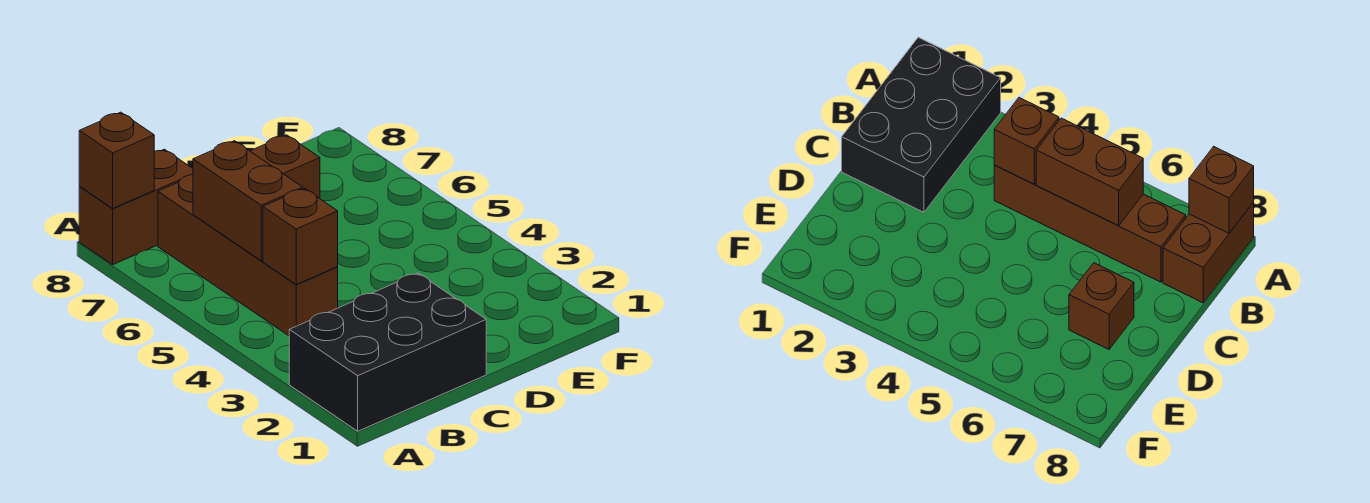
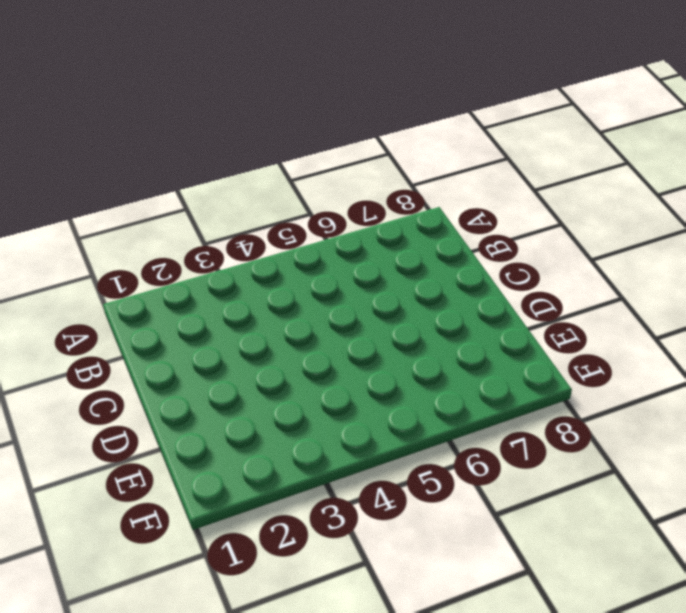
none -> black brick A1:C2 level 1
none -> brown brick A8:B8 level 1

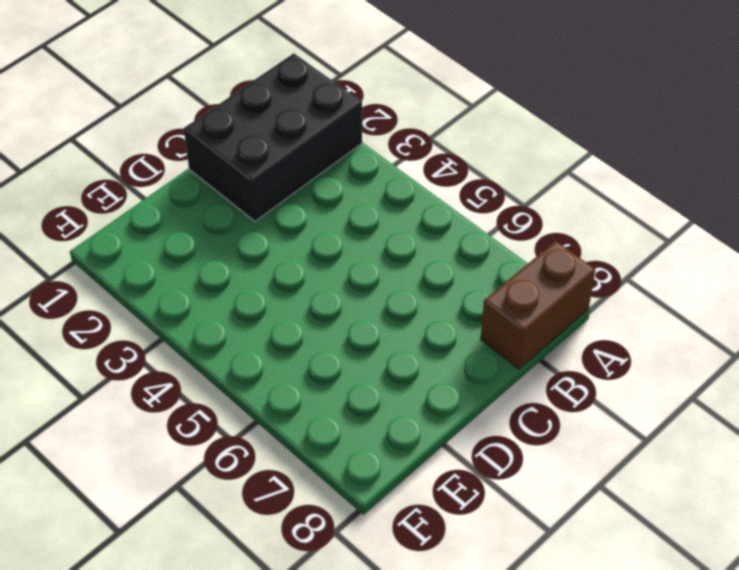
none -> brown brick B4:B7 level 1
none -> brown brick D7 level 1

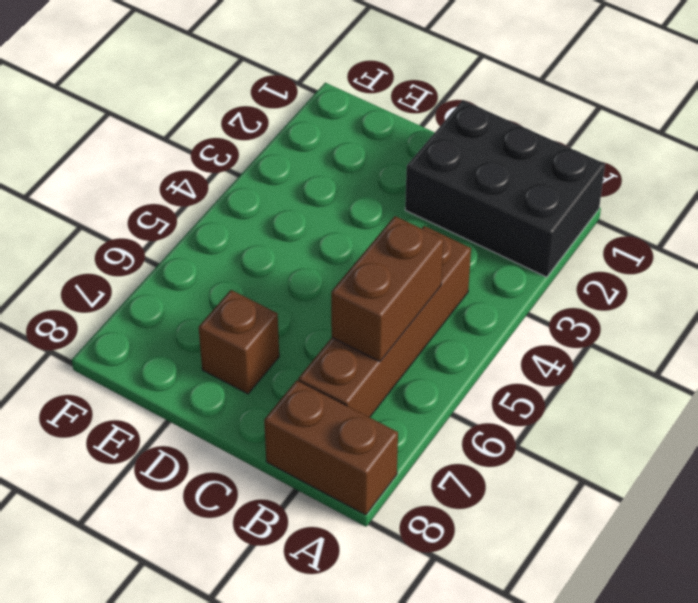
none -> brown brick A8 level 2
none -> brown brick B4 level 2

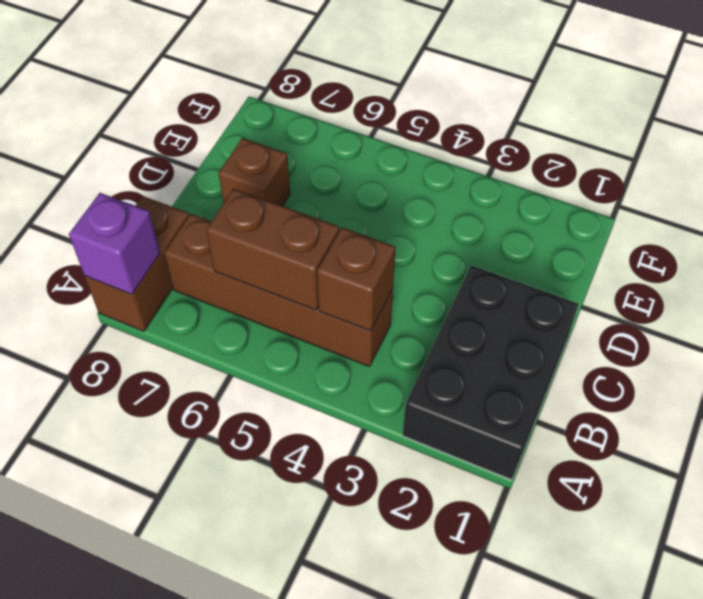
purple brick A8 level 2 -> brown brick A8 level 2

